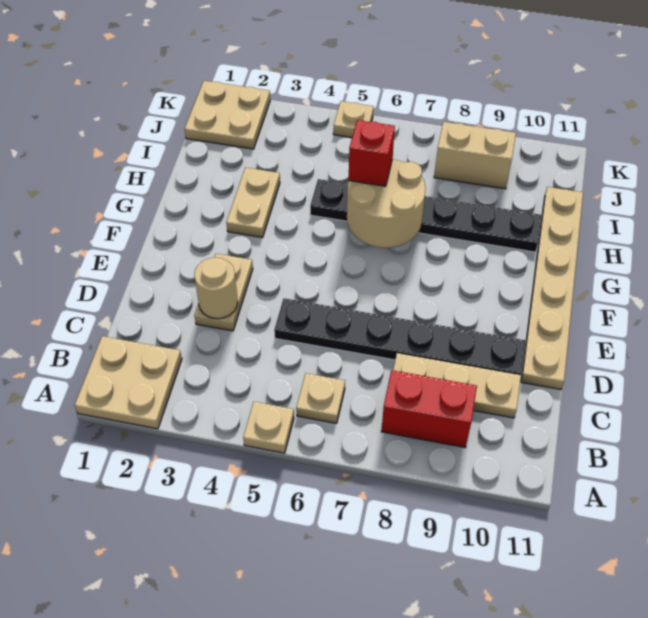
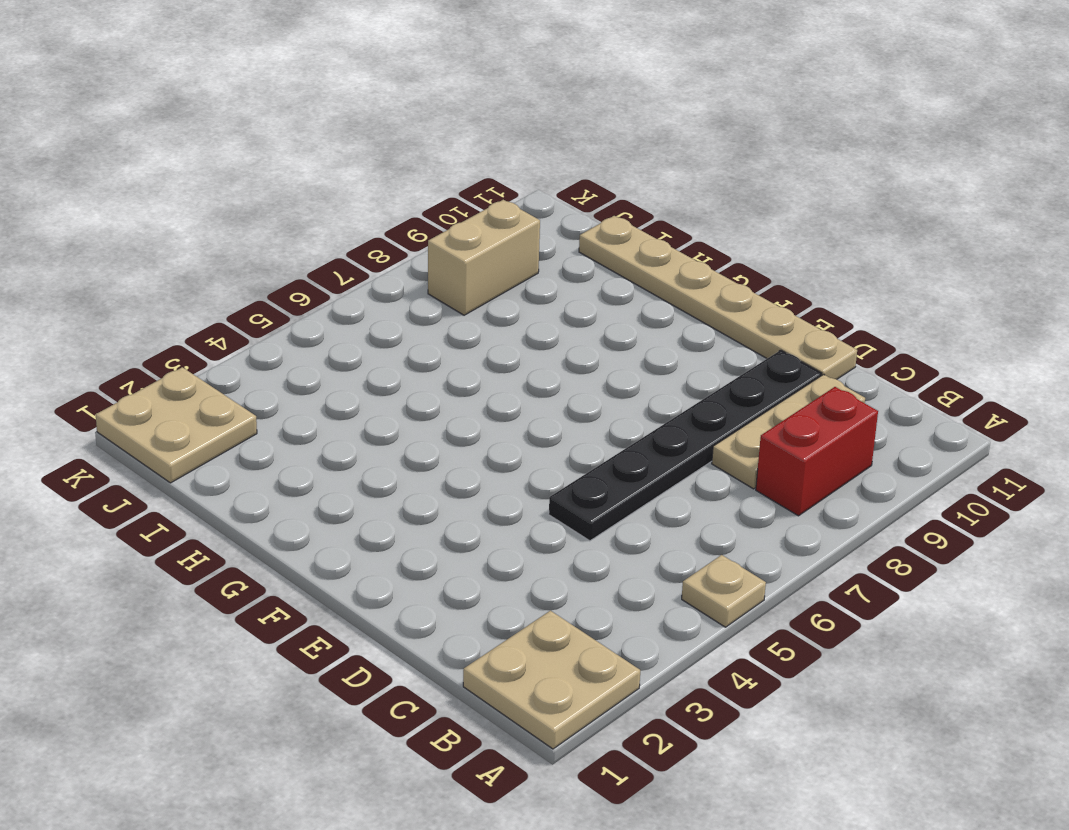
none -> tan plate B6 level 1
none -> tan plate D3:E3 level 1
none -> tan plate G3:H3 level 1

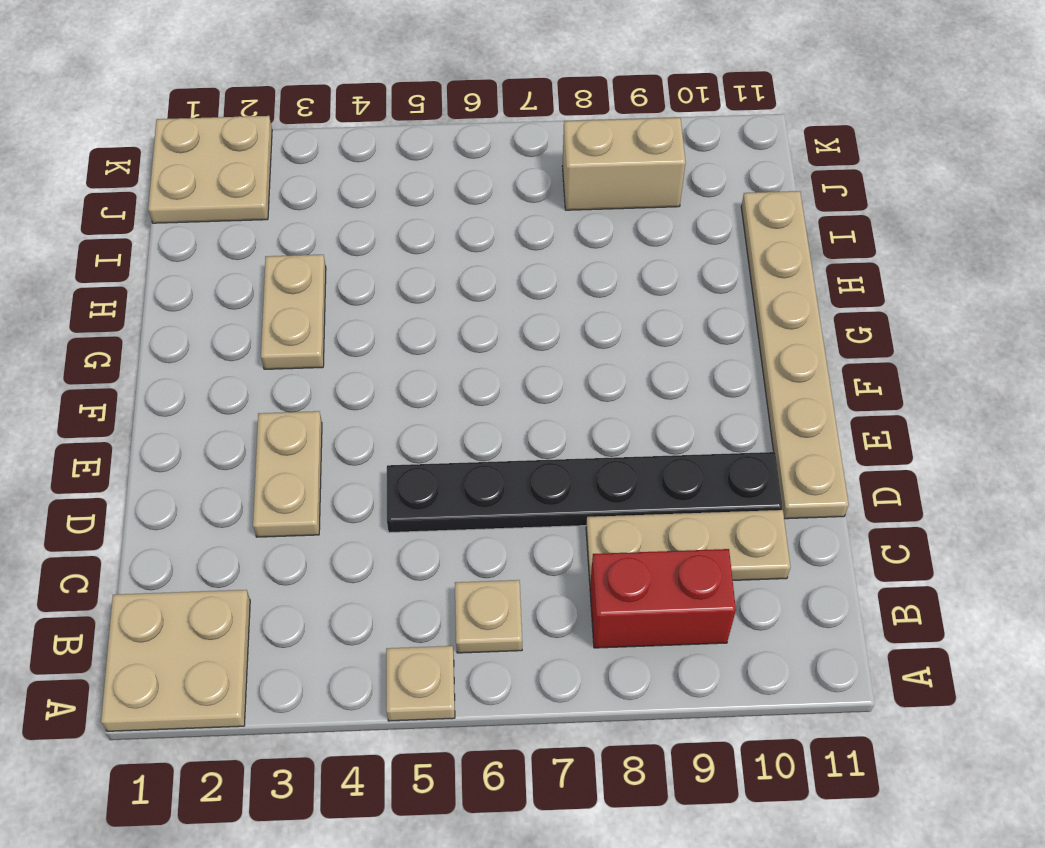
none -> black plate H5:H10 level 1
none -> tan plate K5 level 1
none -> tan round brick D3 level 2

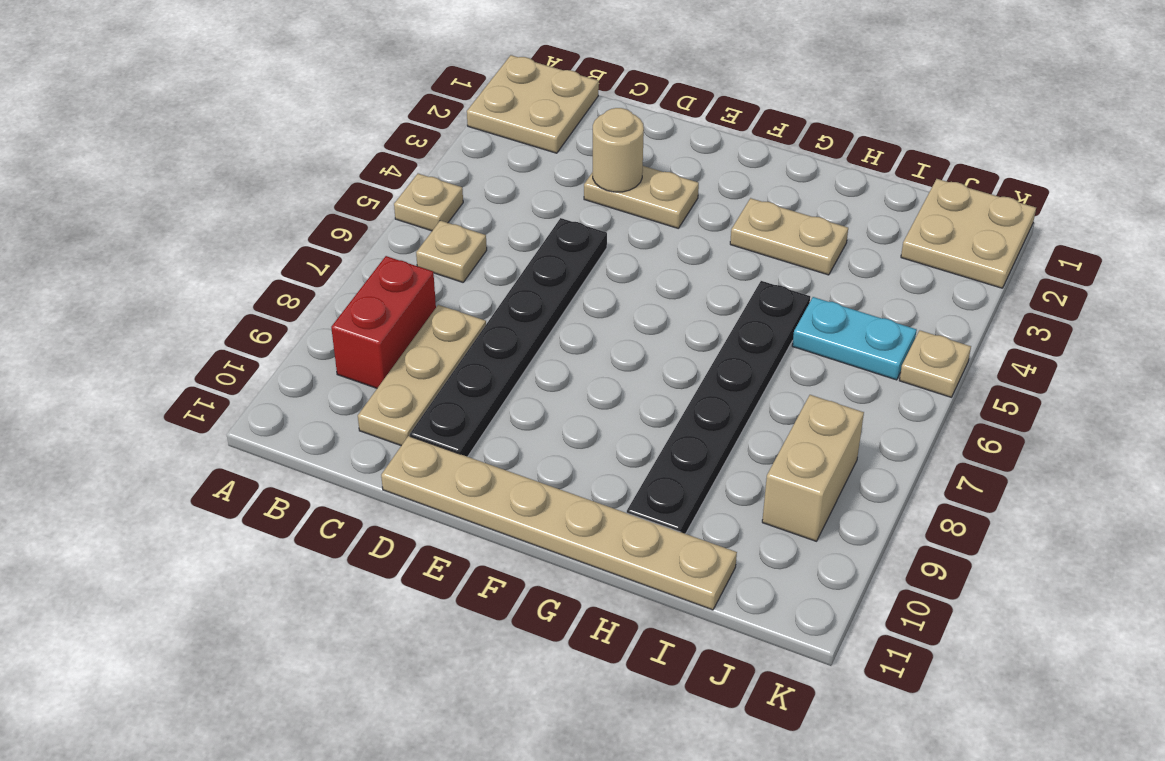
cyan plate I5:J5 level 1 -> none
none -> tan round brick G6:H7 level 2
none -> red brick H6 level 3

